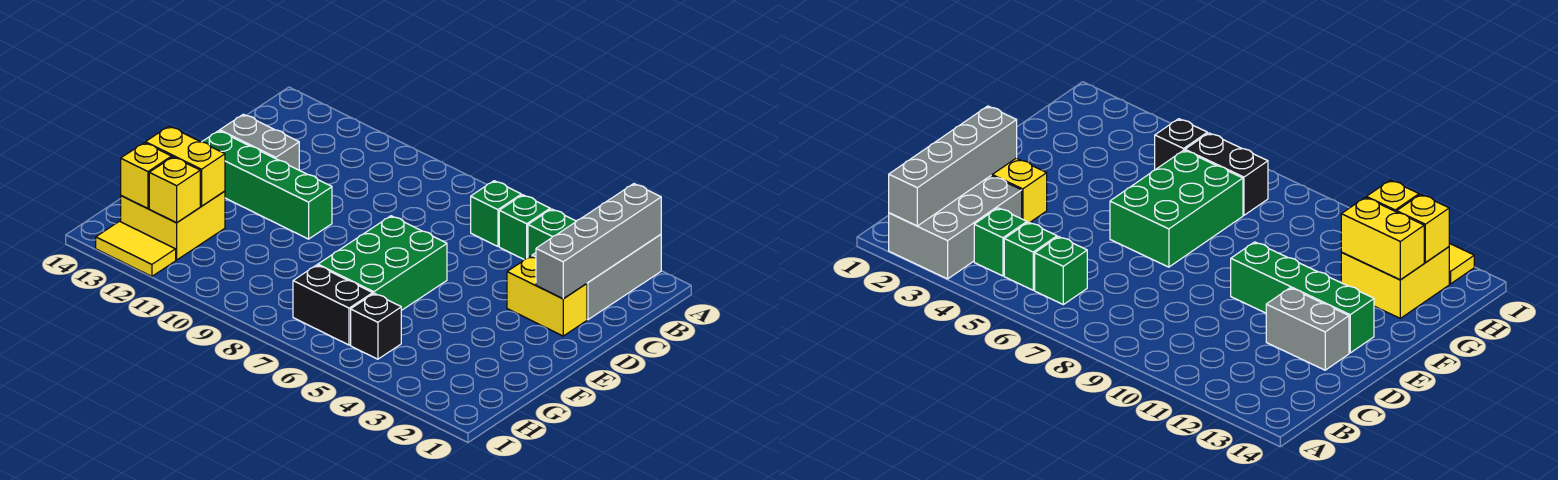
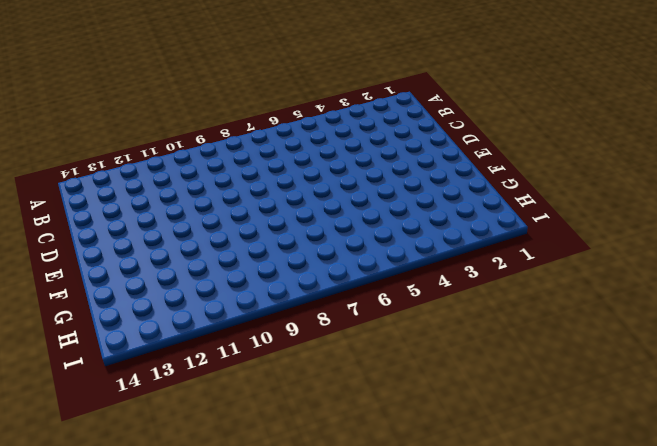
none -> grey brick A2:C3 level 1
none -> green brick B4 level 1
none -> green brick B5 level 1

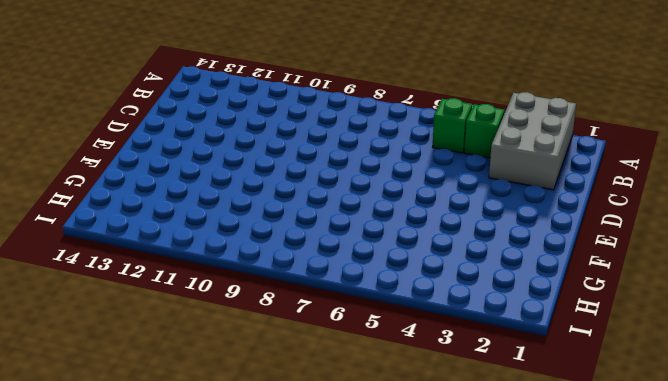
none -> green brick B6 level 1
none -> yellow brick D2:D3 level 1
none -> grey brick D12:D13 level 1

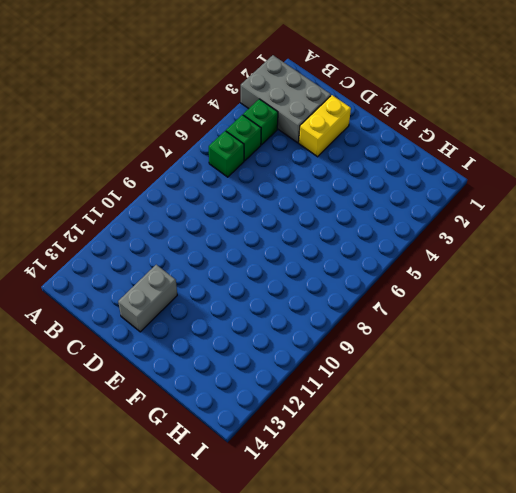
none -> green brick E6:G7 level 1
none -> green brick E10:E13 level 1
none -> yellow brick G12:H13 level 1

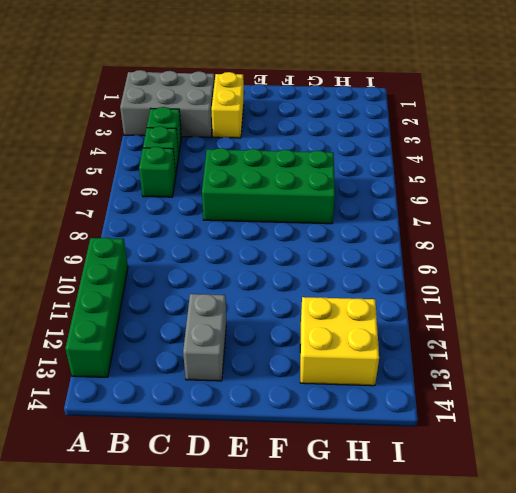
green brick A10:A13 level 1 -> green brick E10:E13 level 1
green brick D6:G7 level 1 -> green brick E6:G7 level 1
none -> black brick H5 level 1
none -> black brick H6:H7 level 1
none -> yellow tile I12:I13 level 1

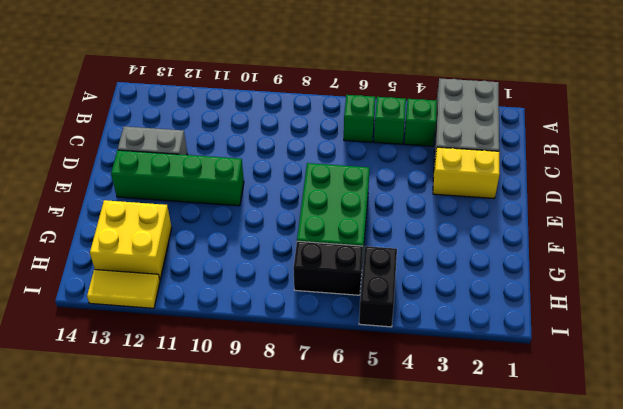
black brick H5:I5 level 1 -> black brick H5 level 1
none -> grey brick A2:D2 level 2
none -> yellow brick G12:G13 level 2
none -> yellow brick H12 level 2

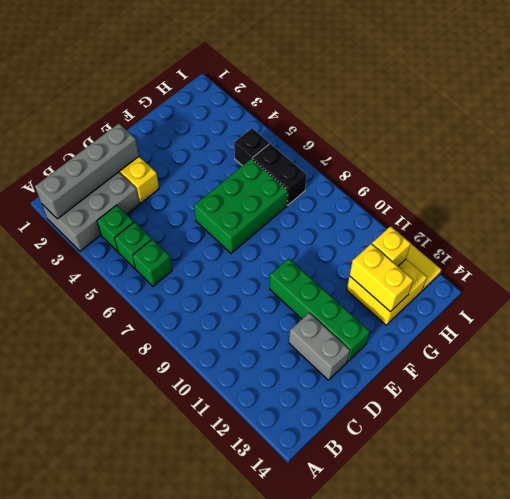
none -> yellow brick H13 level 2

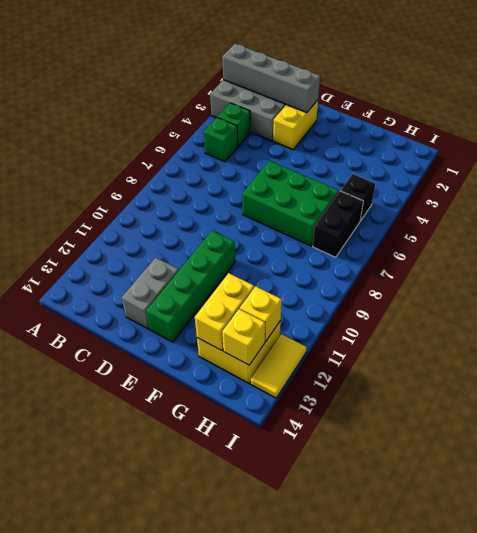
none -> green brick B6 level 1

